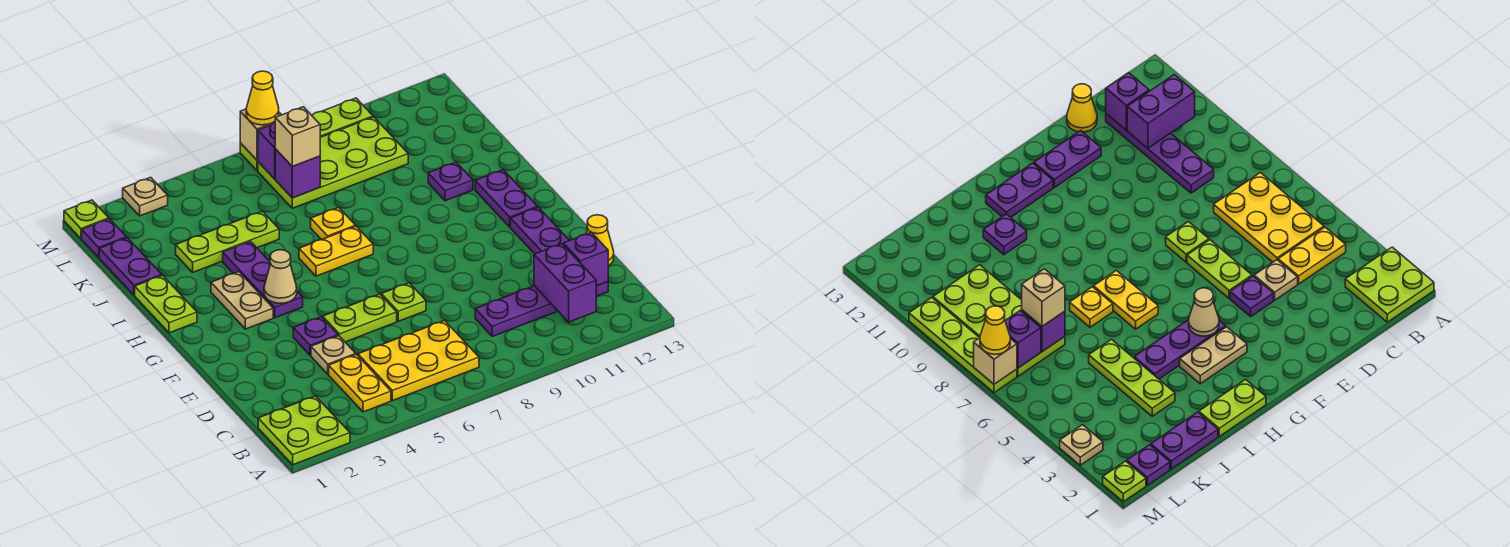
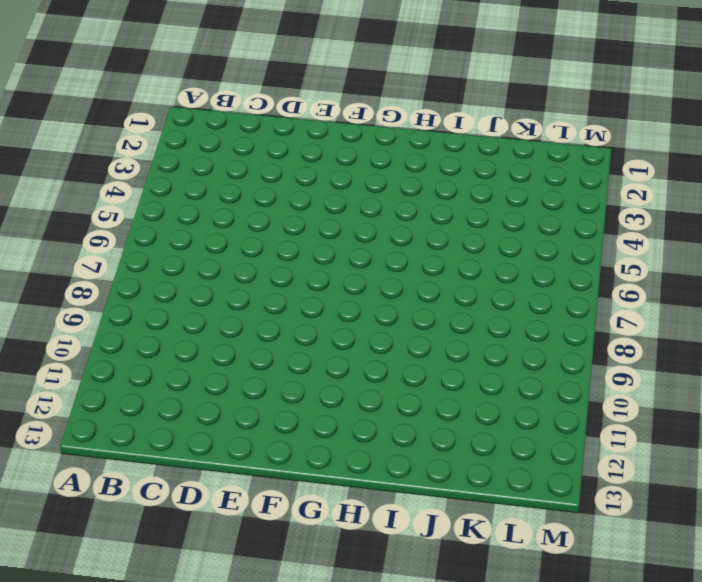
none -> lime plate A1:B2 level 1
none -> yellow plate B4:C4 level 1
none -> yellow plate B5:C7 level 1
none -> purple plate C9:C12 level 1

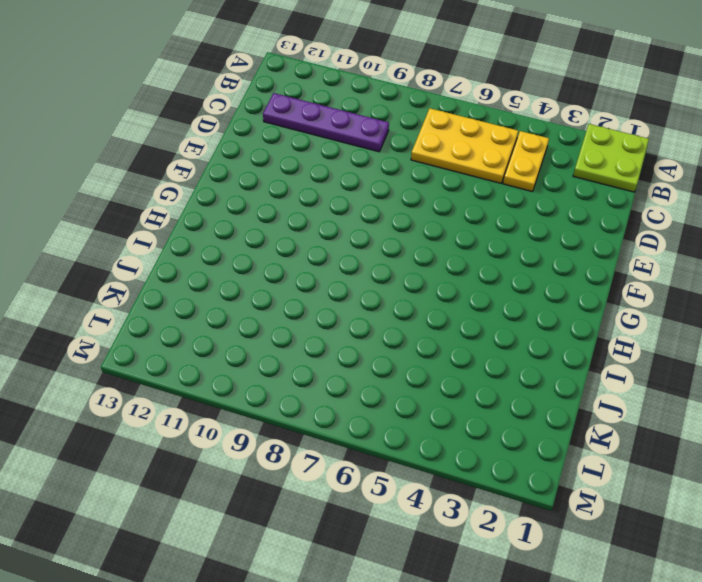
none -> tan plate D4 level 1
none -> yellow cone D13 level 1
none -> purple plate E4 level 1
none -> lime plate E5:E6 level 1

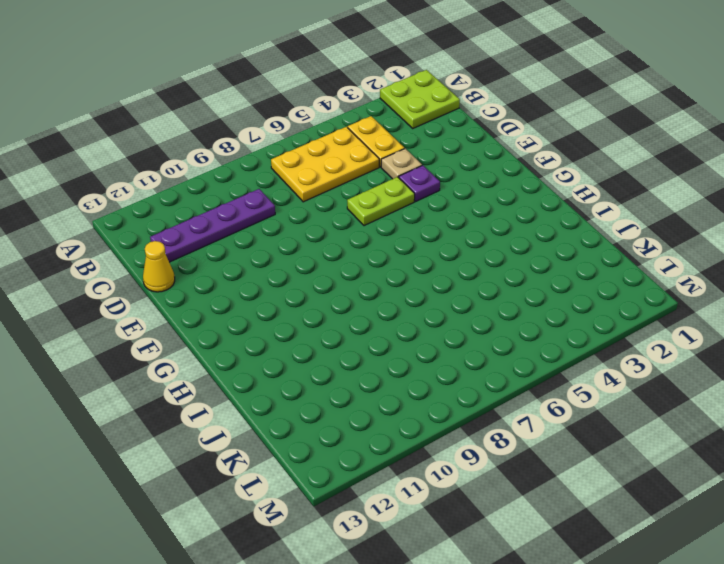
none -> lime plate E7 level 1
none -> purple plate E12:F12 level 1
none -> tan plate G3:H3 level 1
none -> purple plate G4:I4 level 1

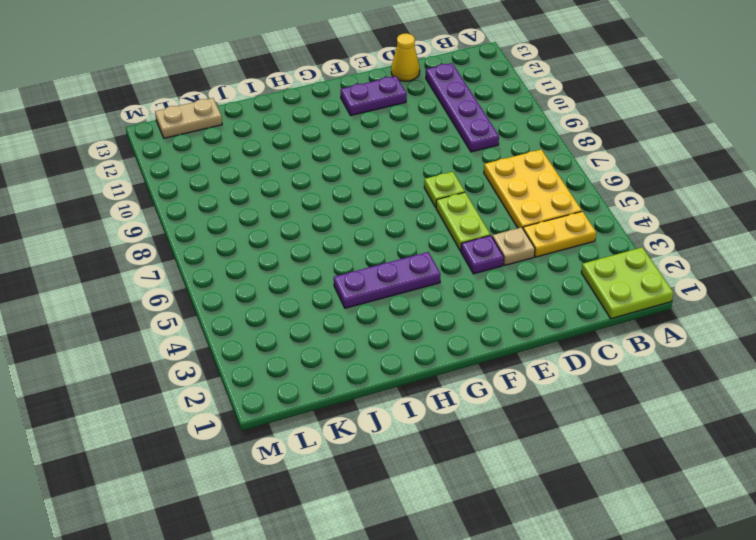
tan plate K13:L13 level 1 -> tan plate G3:H3 level 1
none -> purple plate G12:H12 level 1
none -> lime plate H1:I1 level 1
none -> yellow plate H6:H7 level 1
none -> yellow plate I7 level 1

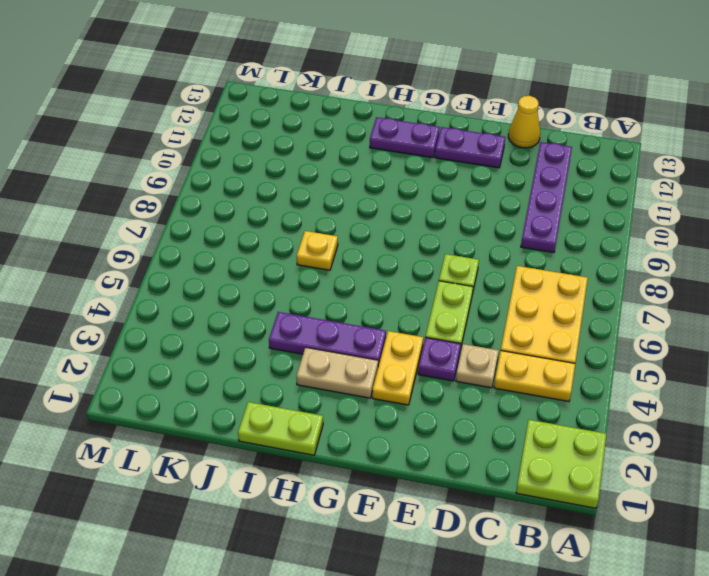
yellow plate F3:F4 level 1 -> yellow plate H6:H7 level 1
none -> purple plate I11 level 1
none -> purple plate J1:K1 level 1
none -> lime plate J3:J5 level 1
none -> lime plate K7:L10 level 1

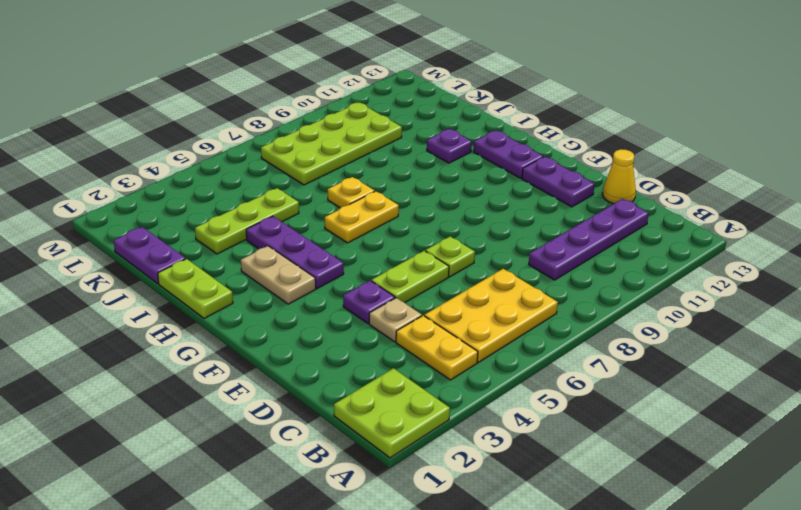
none -> purple plate L1 level 1
none -> lime plate M1 level 1
none -> tan plate M3 level 1
none -> lime plate M7:M10 level 1

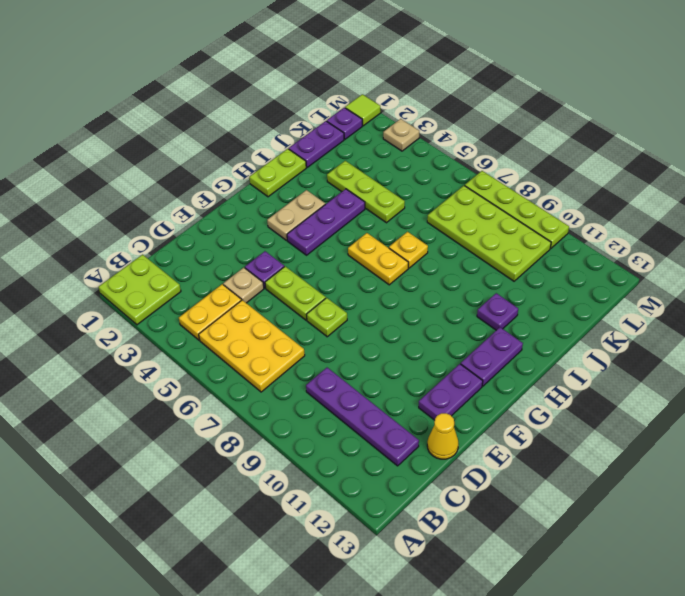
lime tile M1 level 1 -> lime plate M1 level 1
none -> purple brick B11:C11 level 2
none -> purple brick C12 level 2
none -> tan cone G4 level 2
none -> purple brick K7 level 2

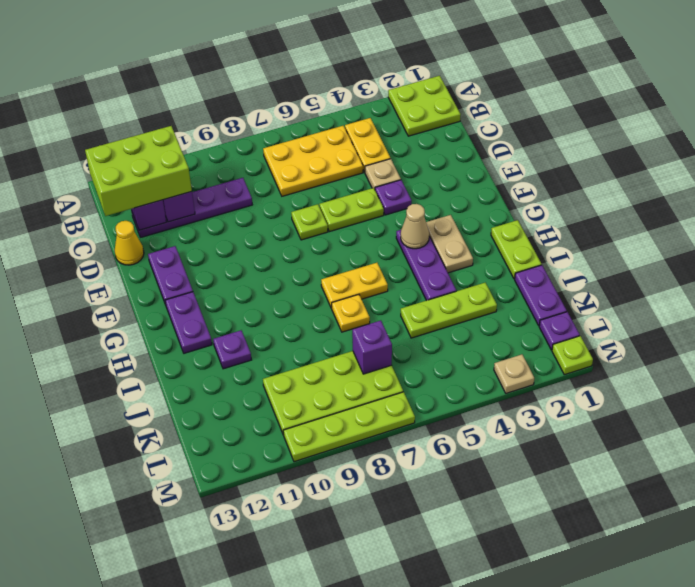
lime brick B11:C13 level 3 -> none
none -> purple brick L7 level 2
none -> tan brick M7 level 2
none -> tan brick K7 level 3
none -> yellow cone M7 level 3

